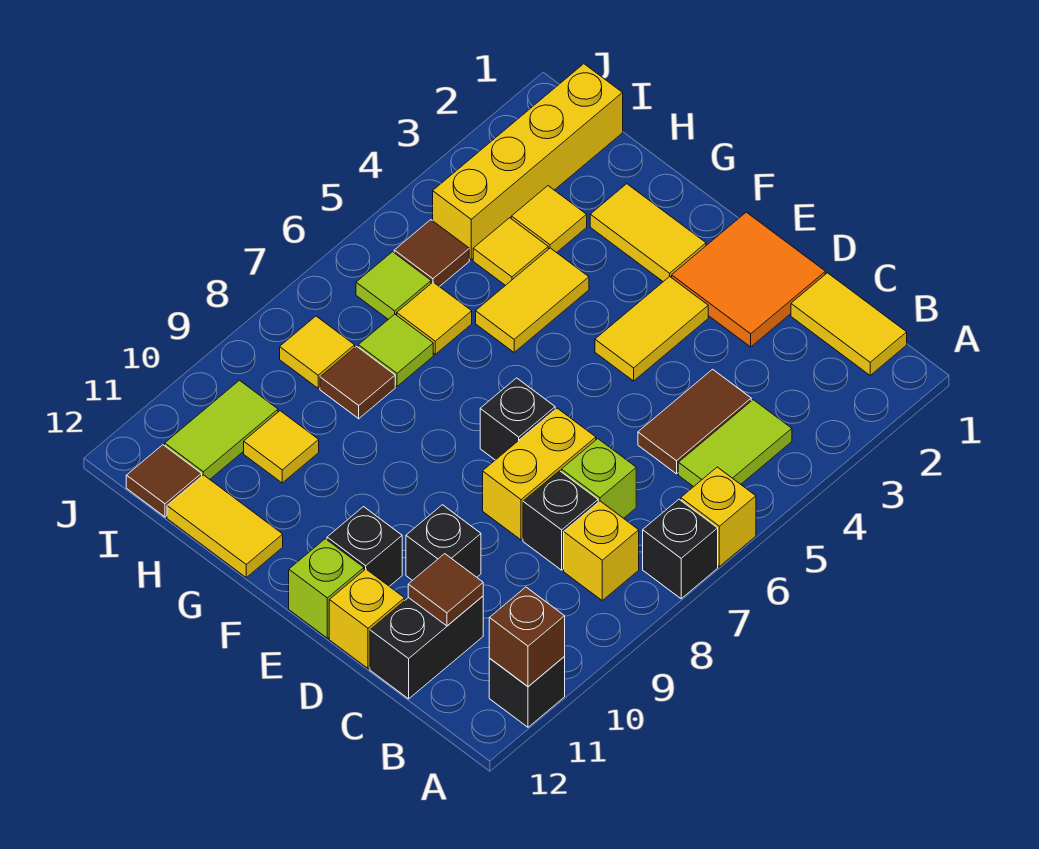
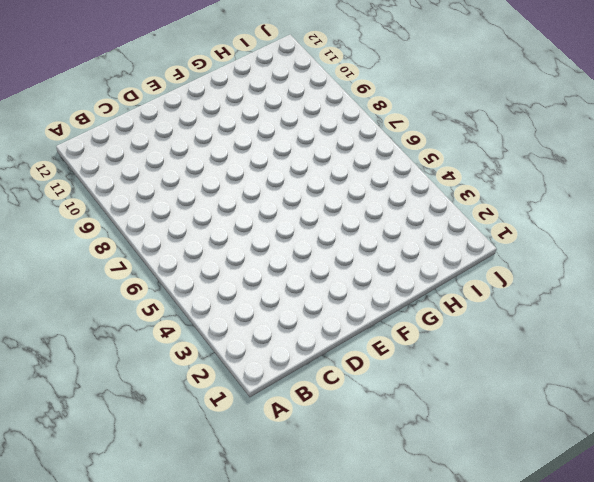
none -> yellow brick A6 level 1
none -> black brick A7 level 1
none -> black brick A11 level 1
none -> yellow tile B1:C1 level 1

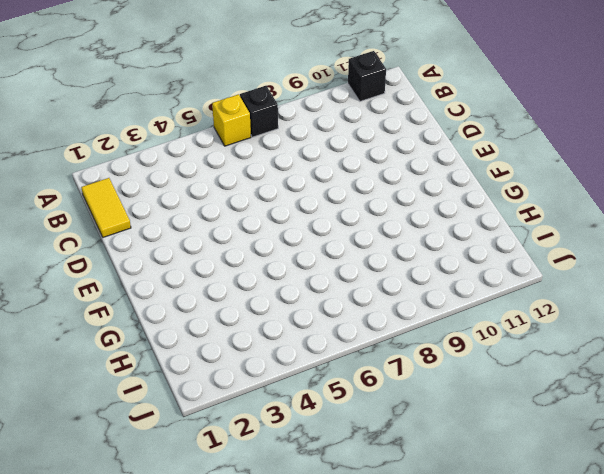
none -> lime tile B4:B5 level 1
none -> yellow brick B8 level 1
none -> brown tile C4:C5 level 1
none -> lime brick C7 level 1

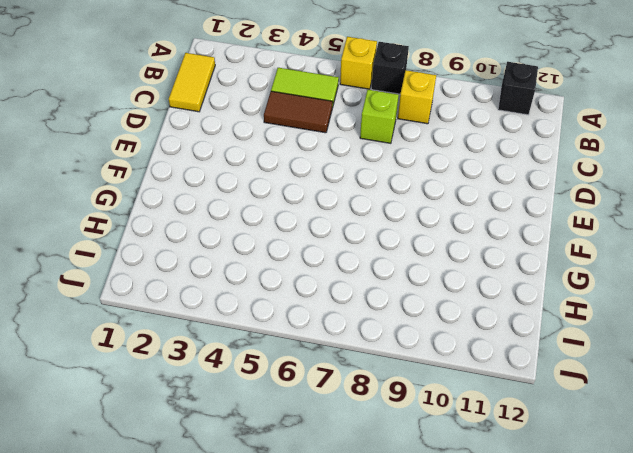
none -> black brick C8 level 1
none -> black brick C11:C12 level 1
none -> orange tile D1:E2 level 1
none -> yellow brick D7:D8 level 1

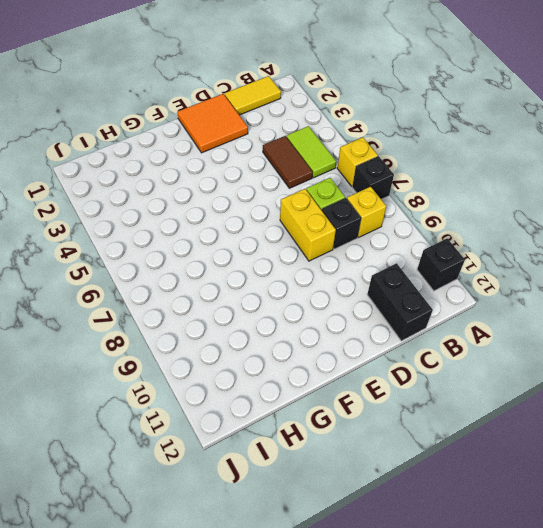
none -> black brick D10 level 1
none -> yellow brick D12 level 1
none -> yellow tile E3:E4 level 1
none -> black brick E7 level 1

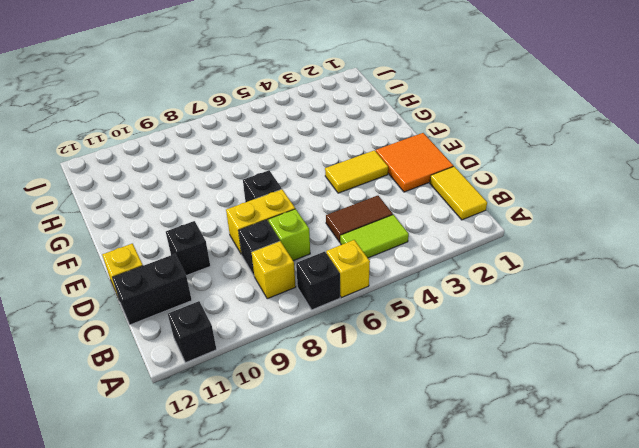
none -> black brick E11 level 1
none -> lime brick E12 level 1
none -> yellow tile F2:G2 level 1
none -> yellow tile G4:G5 level 1

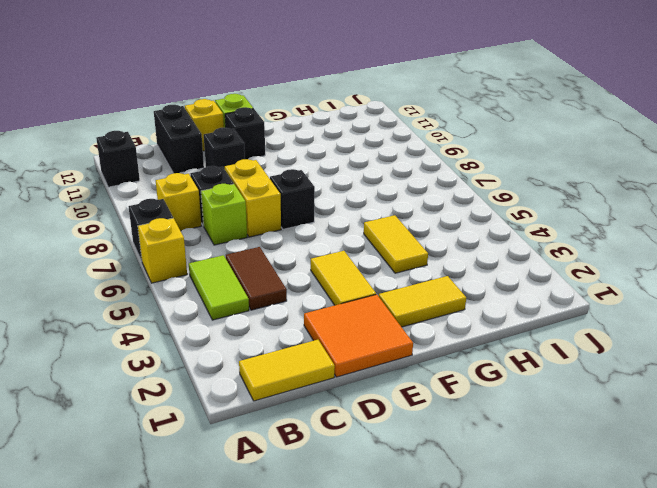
none -> yellow tile G12:H12 level 1
none -> yellow tile H3 level 1
none -> yellow tile H4 level 1
none -> yellow tile H6 level 1

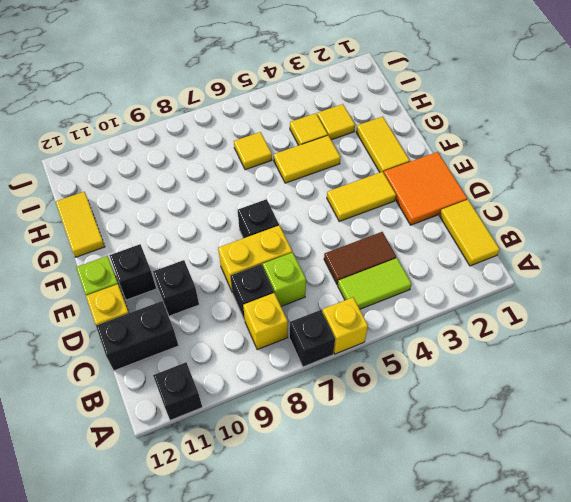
none -> lime tile H7 level 1
none -> brown tile H8 level 1
none -> yellow tile H10 level 1
none -> yellow brick I1:I4 level 1

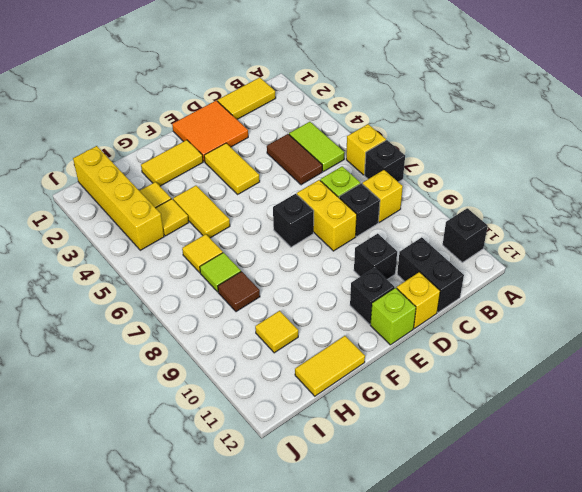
none -> brown tile I5 level 1
none -> lime tile I6 level 1
none -> yellow tile I8 level 1
none -> lime tile I10:I11 level 1

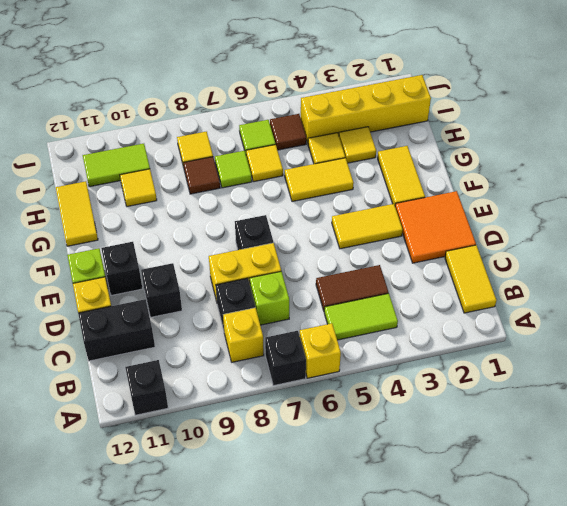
none -> brown tile I12 level 1
none -> brown brick A11 level 2
none -> brown tile C11 level 2

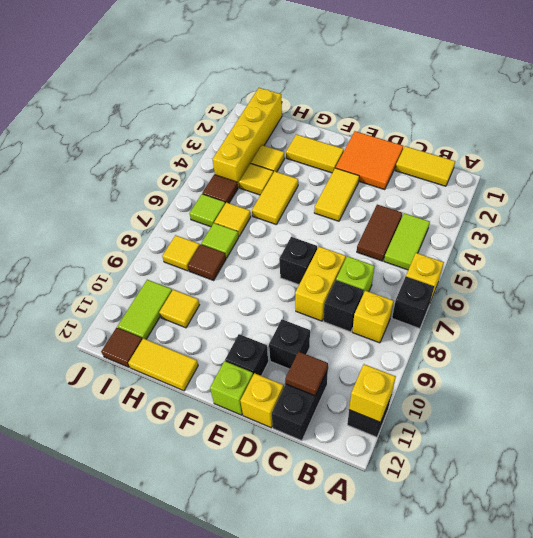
yellow brick A11 level 2 -> brown brick A11 level 2

